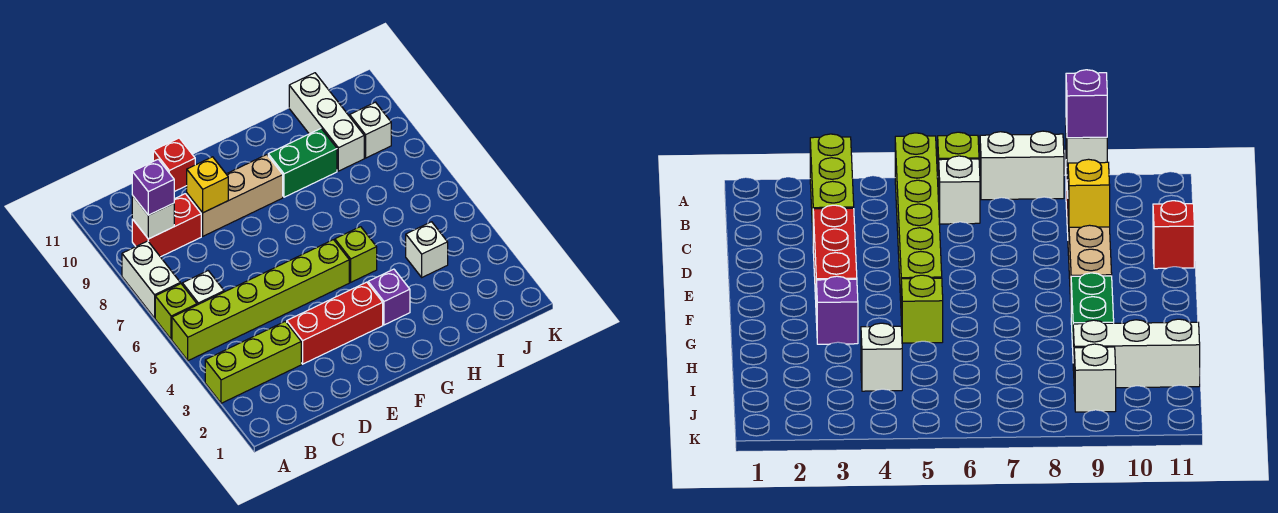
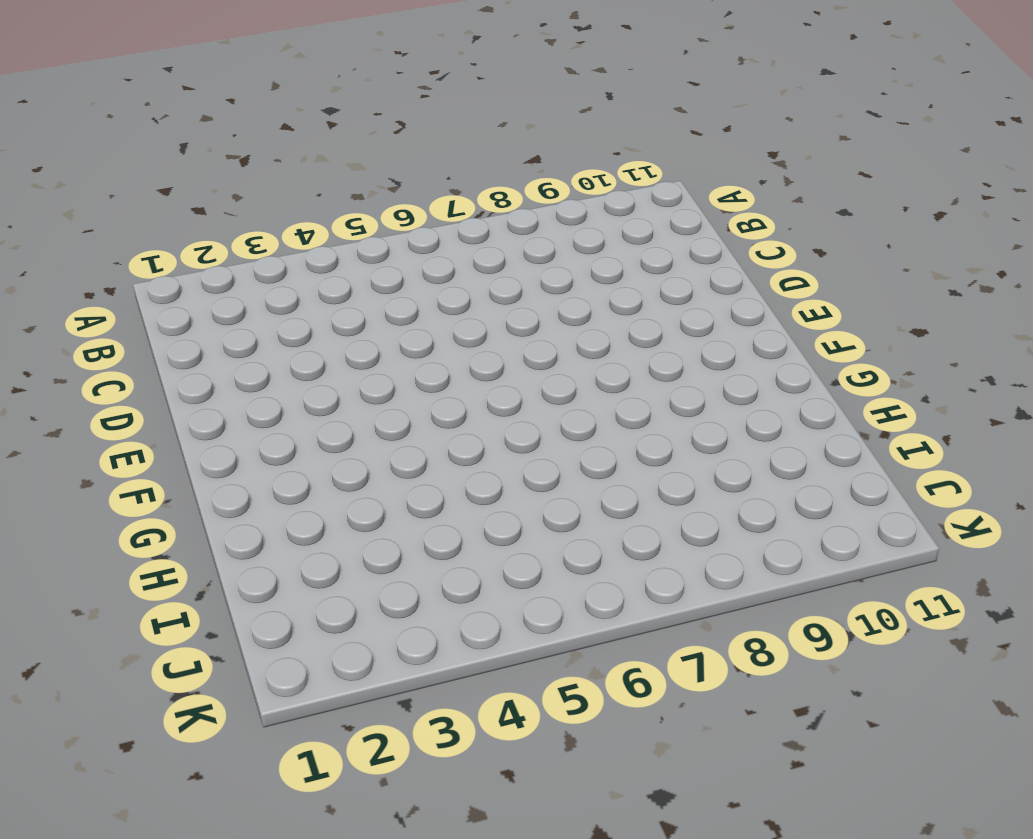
none -> lime brick A3:C3 level 1
none -> lime brick A5:F5 level 1
none -> lime brick A6 level 1

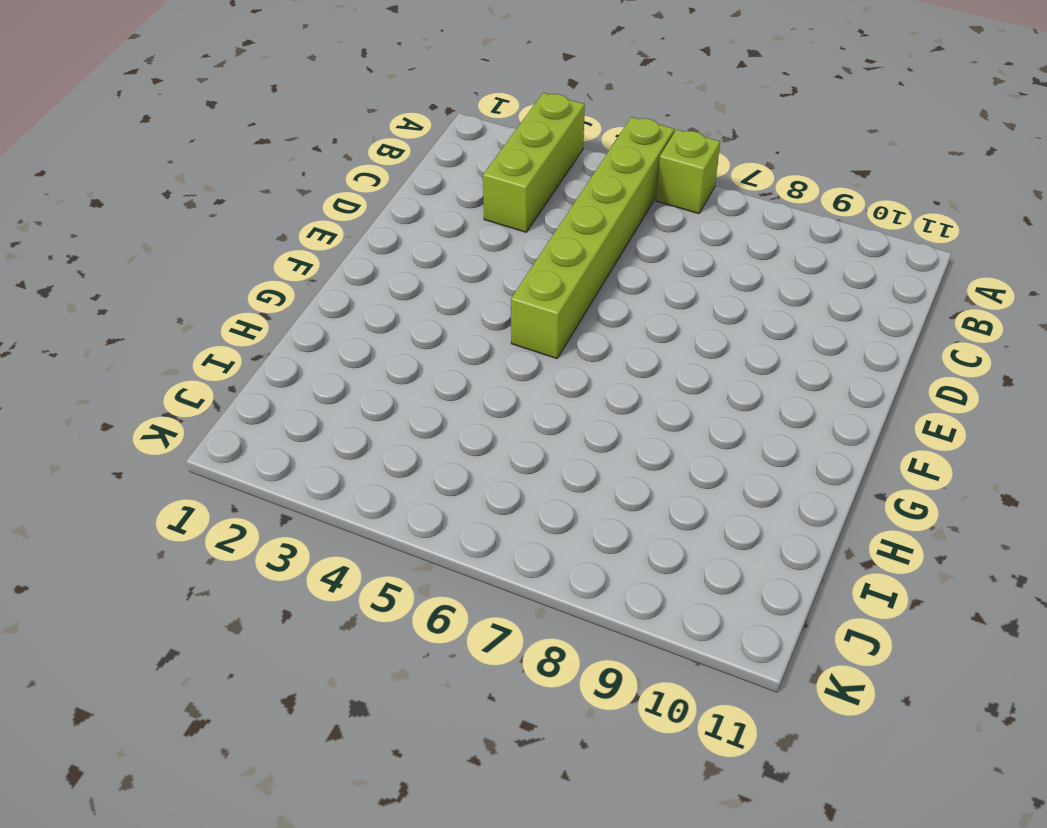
none -> white brick A7:A8 level 1
none -> white brick B6 level 1
none -> red brick B9:C9 level 1

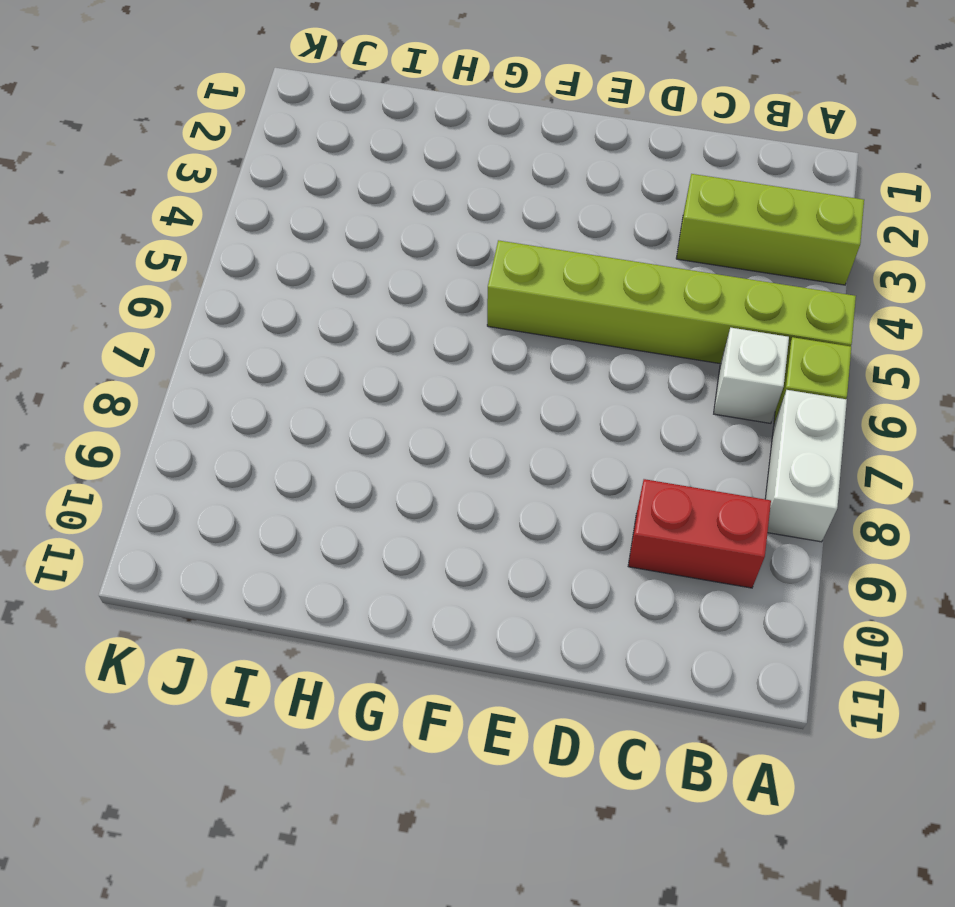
none -> red brick D3:F3 level 1
none -> tan brick D9:F9 level 1
none -> red brick D11 level 1

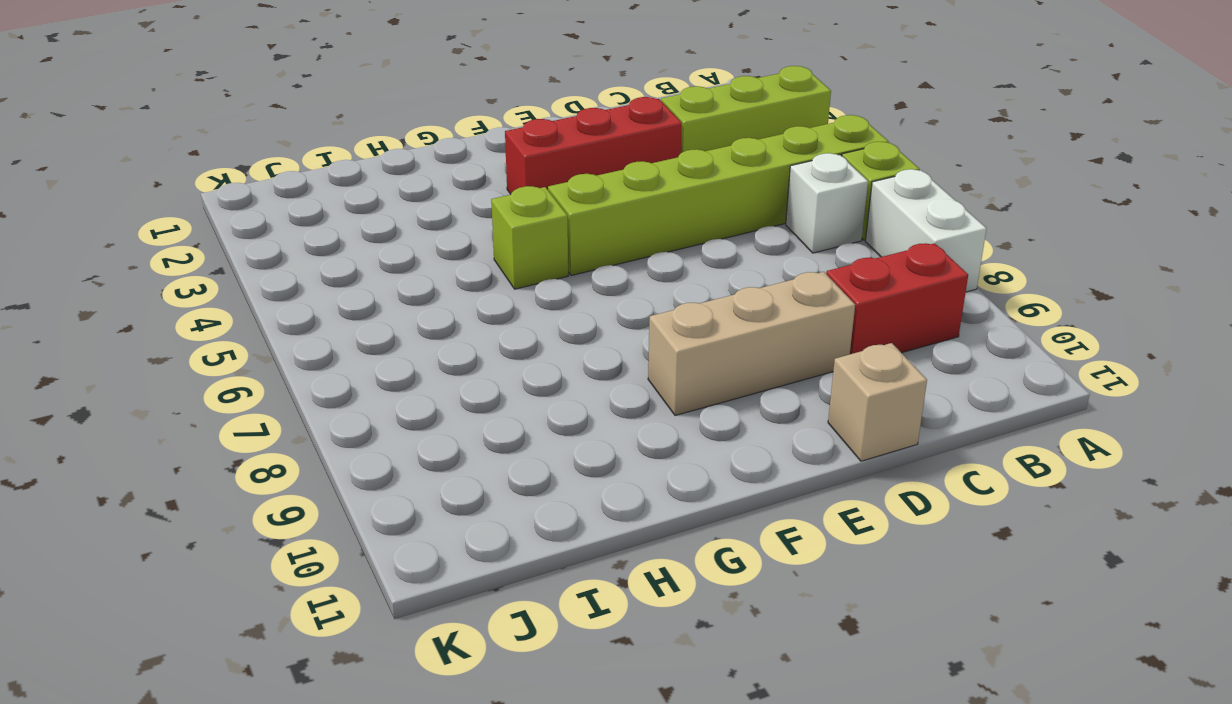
tan brick D11 level 1 -> red brick D11 level 1
none -> purple brick G3 level 1
none -> green brick G9:H9 level 1
none -> white brick I4 level 1

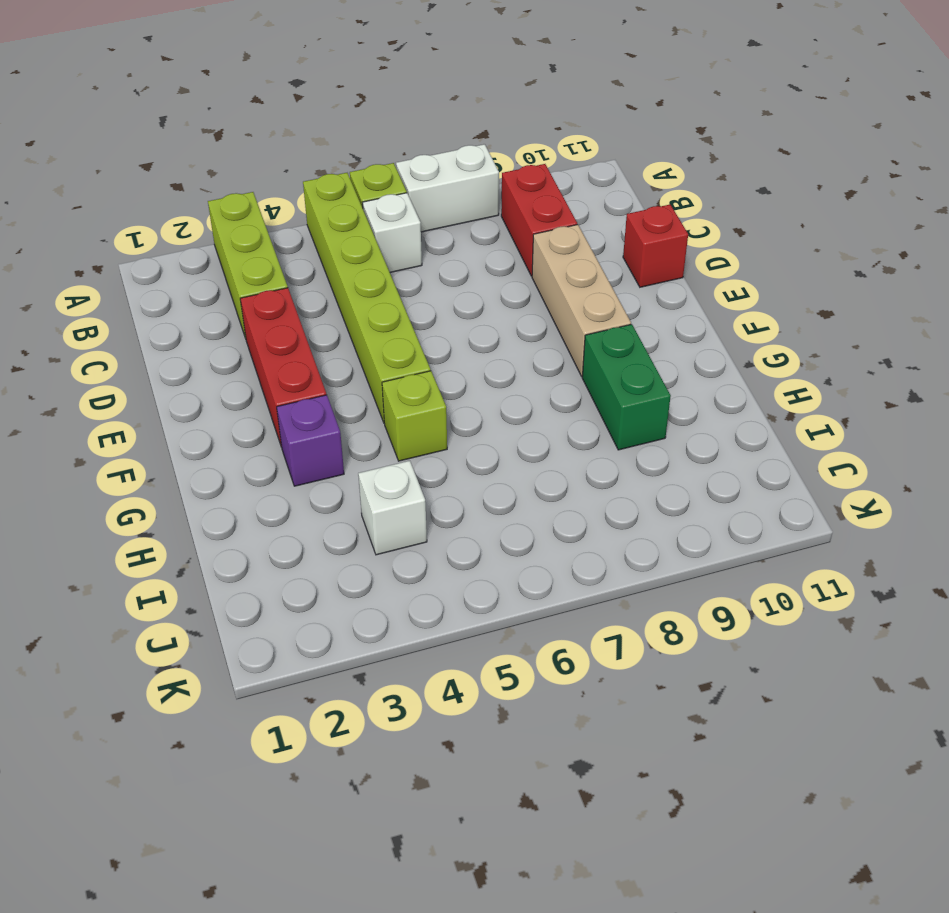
none -> white brick I9:I11 level 1
none -> white brick J9 level 1
none -> white brick B9 level 2

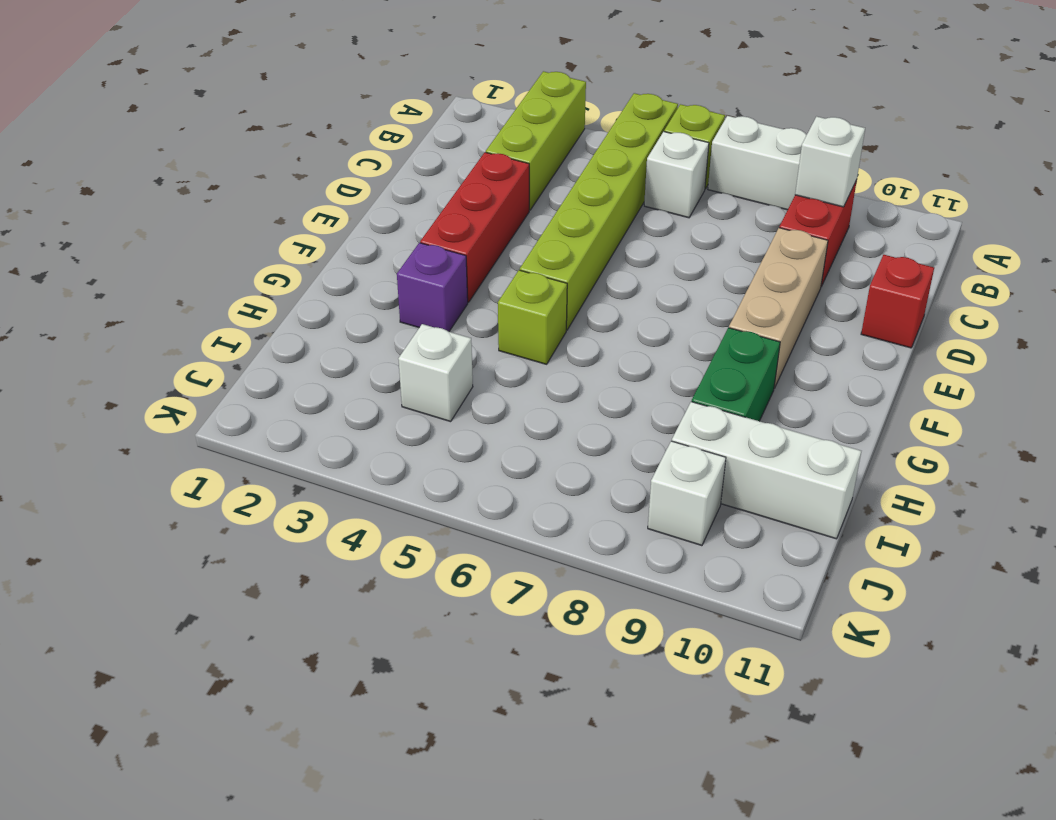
none -> yellow brick D9 level 2
none -> purple brick B9 level 3

